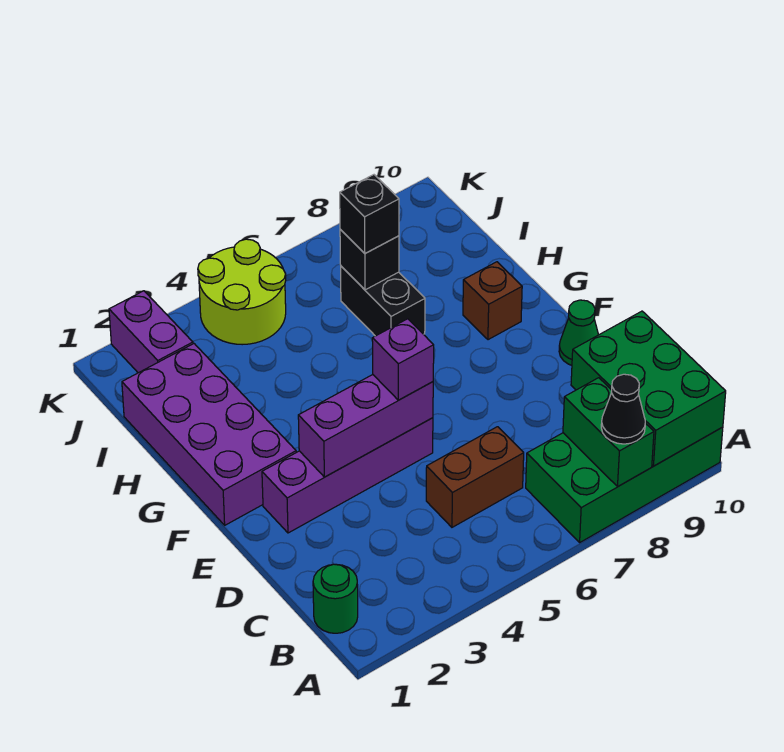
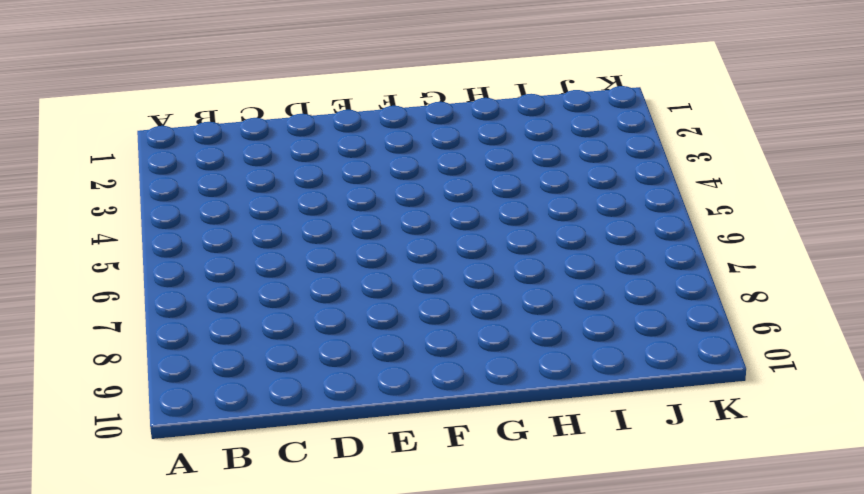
none -> green brick A7:B10 level 1
none -> green round brick B1 level 1
none -> brown brick C5:C6 level 1

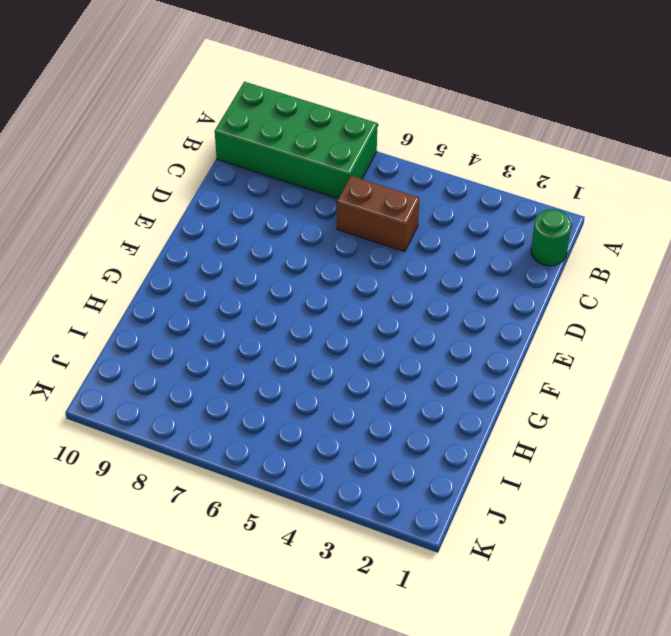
none -> purple brick E2:E5 level 1
none -> green cone E10 level 1
none -> purple brick F1:I2 level 1

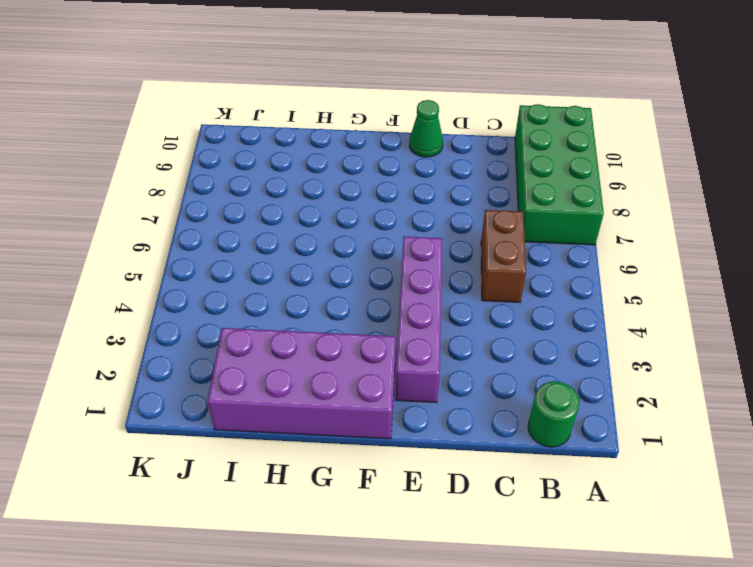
none -> brown brick G9 level 1
none -> black brick H7:I7 level 1
none -> purple brick J2:K2 level 1

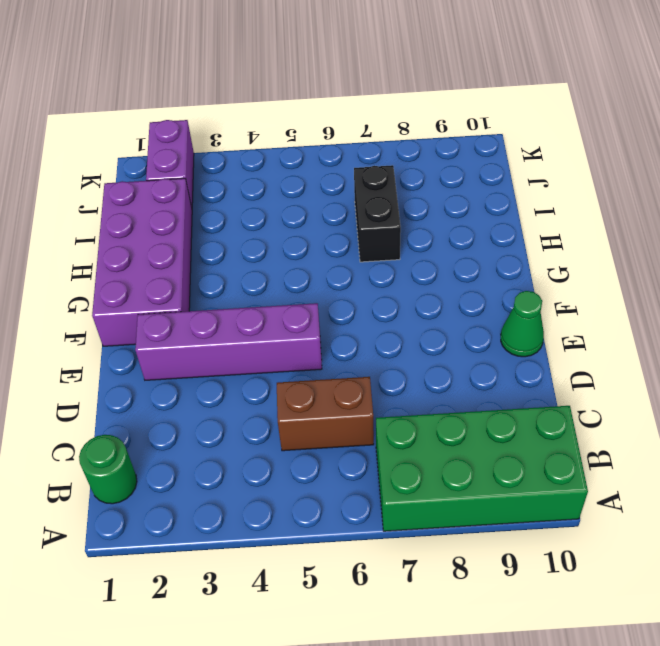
none -> brown brick G9 level 1
none -> lime round brick J4:K5 level 1
none -> green brick A8:B8 level 2

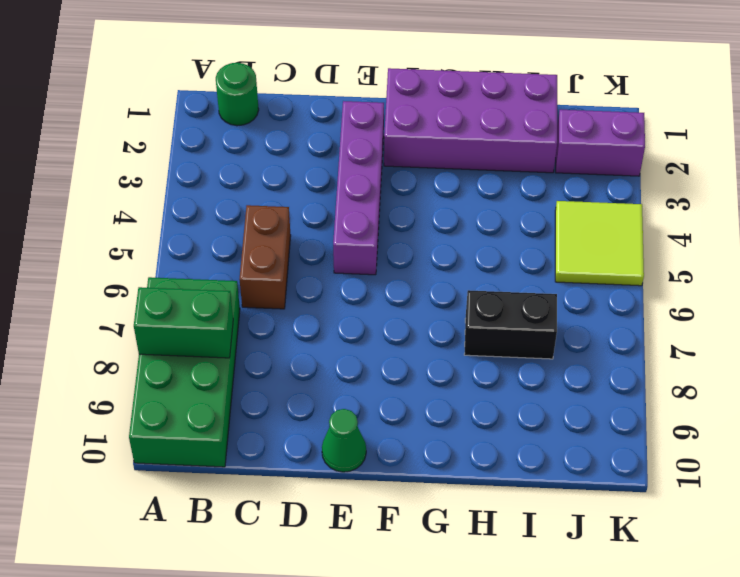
lime tile J4:K5 level 1 -> lime round brick J4:K5 level 1
none -> brown brick G9 level 1
none -> green brick A9:C10 level 2
none -> purple brick E3:E5 level 2

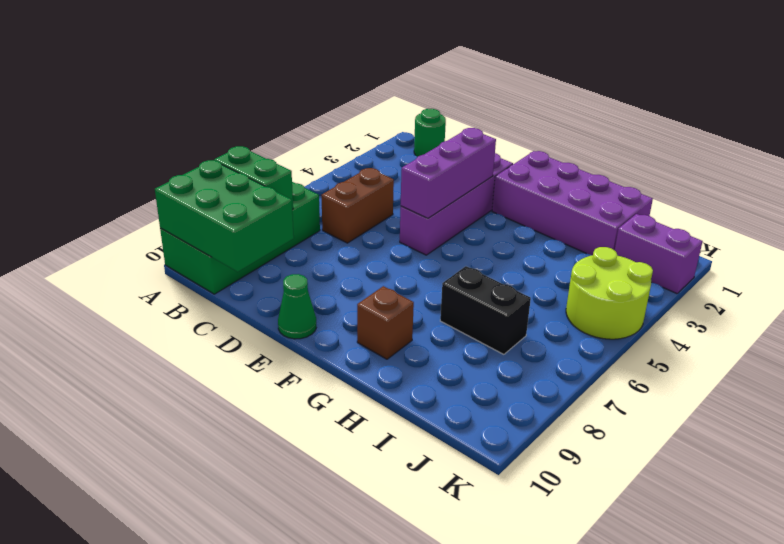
none -> black brick I7 level 2
none -> black cone A8 level 3
none -> purple brick E5 level 3

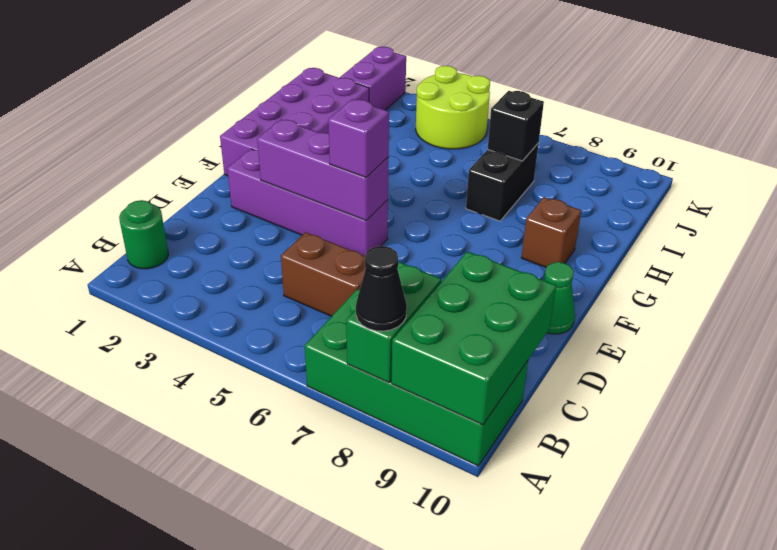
none -> black brick I7 level 3

